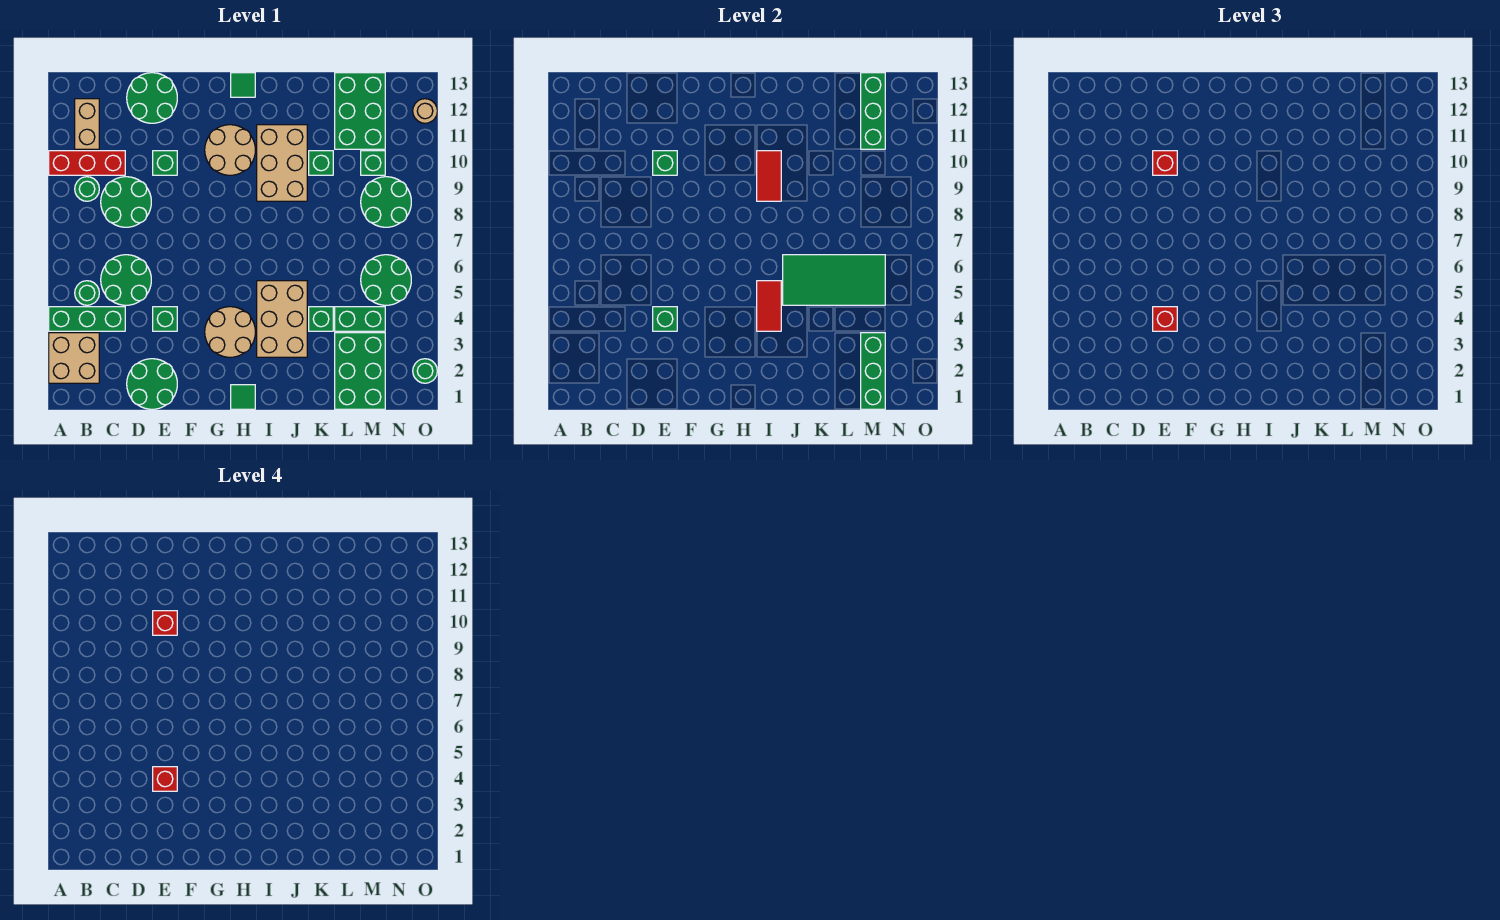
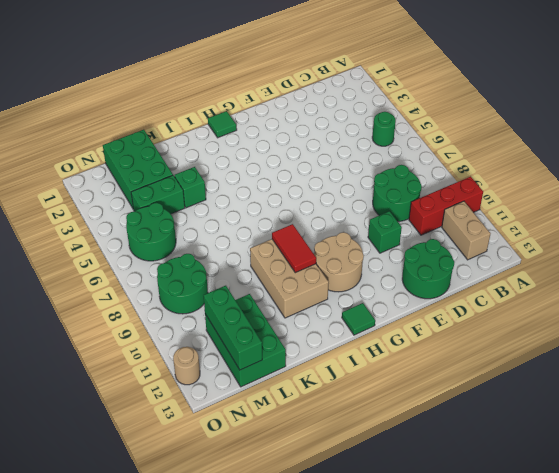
none -> tan brick A2:B3 level 1
none -> green brick A4:C4 level 1
none -> green round brick B9 level 1
none -> green round brick C5:D6 level 1

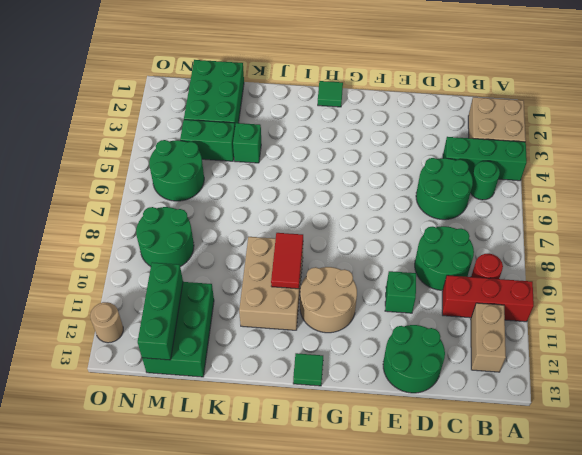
red round brick B9 level 1 -> green round brick B9 level 1
none -> green round brick D1:E2 level 1
none -> green brick E4 level 1
none -> tan round brick G3:H4 level 1
none -> tan brick I3:J5 level 1

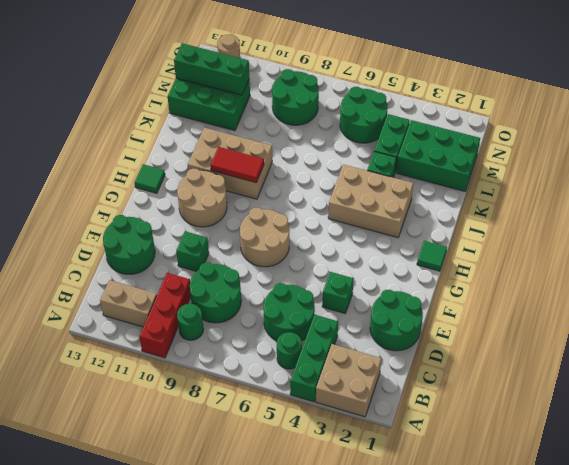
tan round brick F7:G8 level 1 -> tan round brick G3:H4 level 1
none -> green brick K10 level 1
none -> green brick M10 level 1
none -> green round brick O2 level 1
none -> green brick E4 level 2

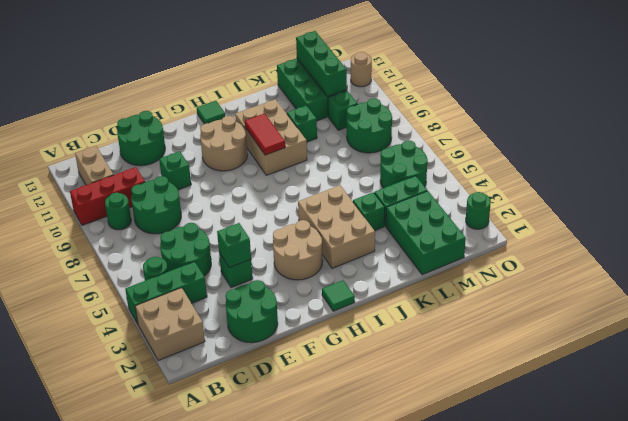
none -> green brick E10 level 2
none -> red tile I4:I5 level 2
none -> green tile J5:M6 level 2
none -> green brick M1:M3 level 2

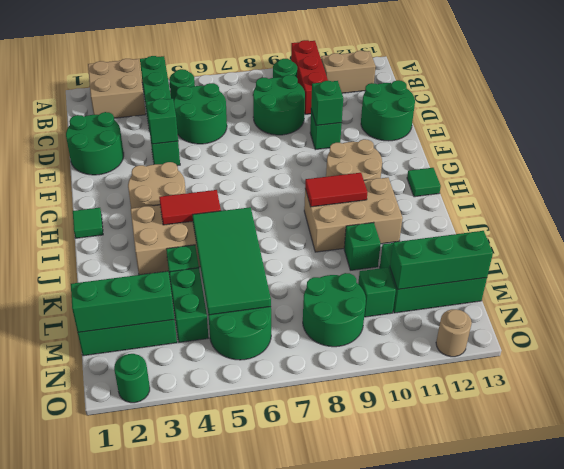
none -> red brick E4 level 3
none -> red brick E10 level 3
none -> red brick E4 level 4
none -> red brick E10 level 4

